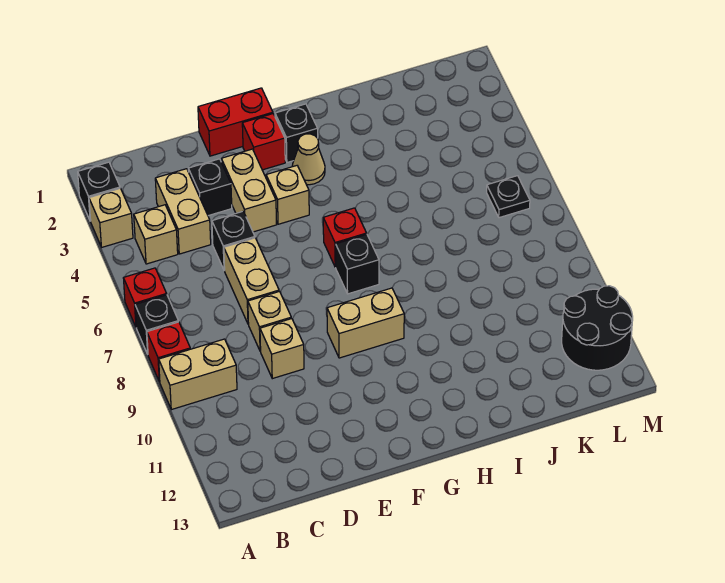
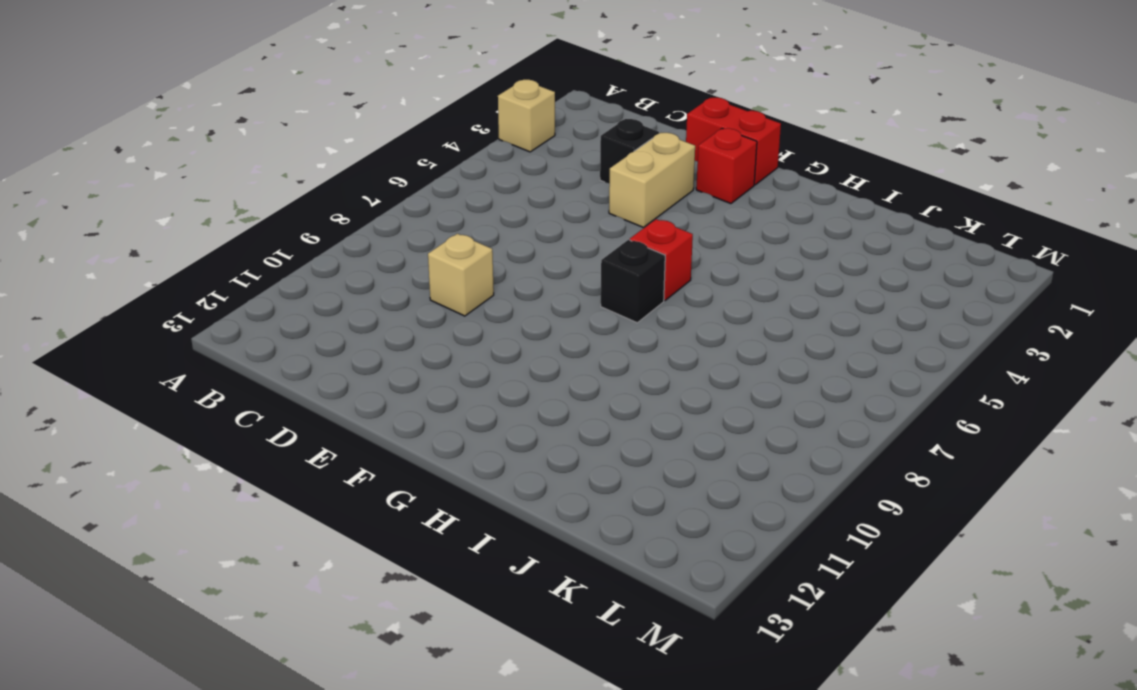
none -> black brick A2 level 1
none -> red brick A6 level 1
none -> black brick A7 level 1

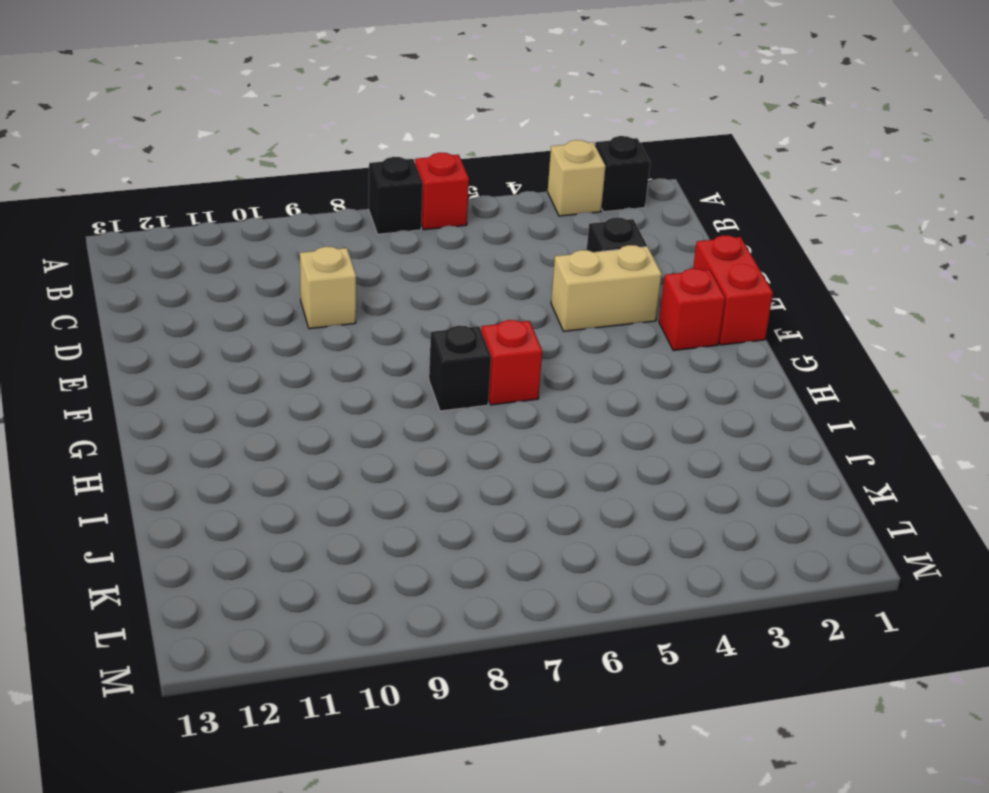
none -> red brick A8 level 1
none -> tan brick A9:B9 level 1
none -> tan brick B4 level 1

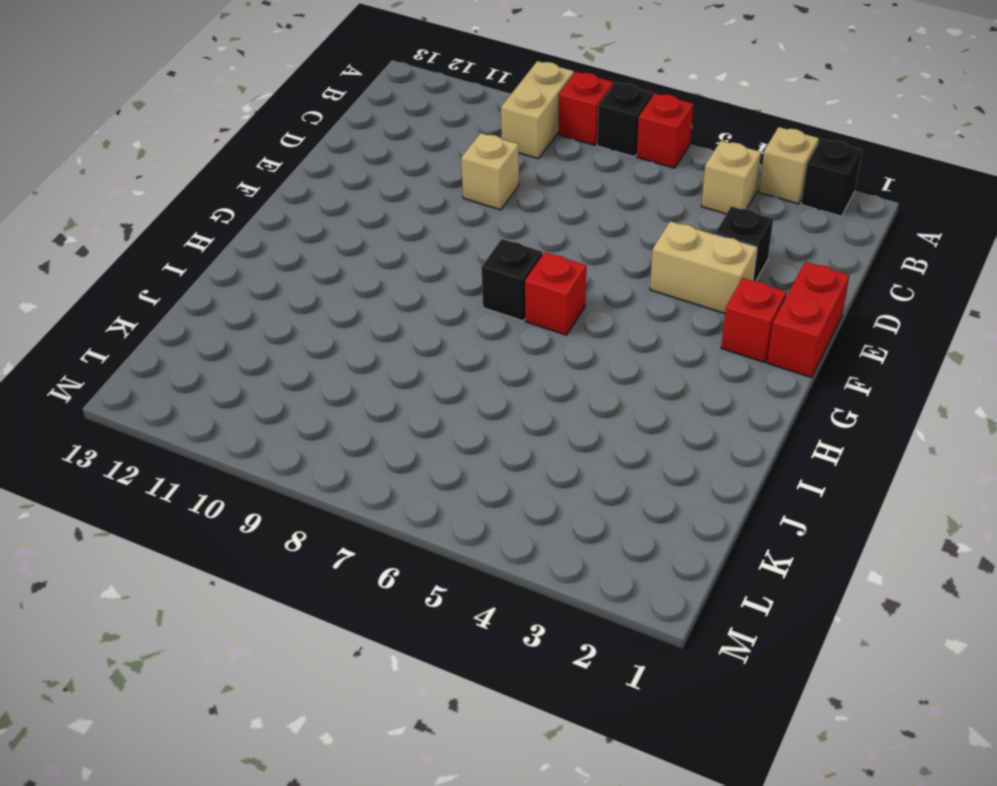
none -> tan brick C3:C4 level 1
none -> black brick D5 level 1
none -> tan brick D6:D7 level 1

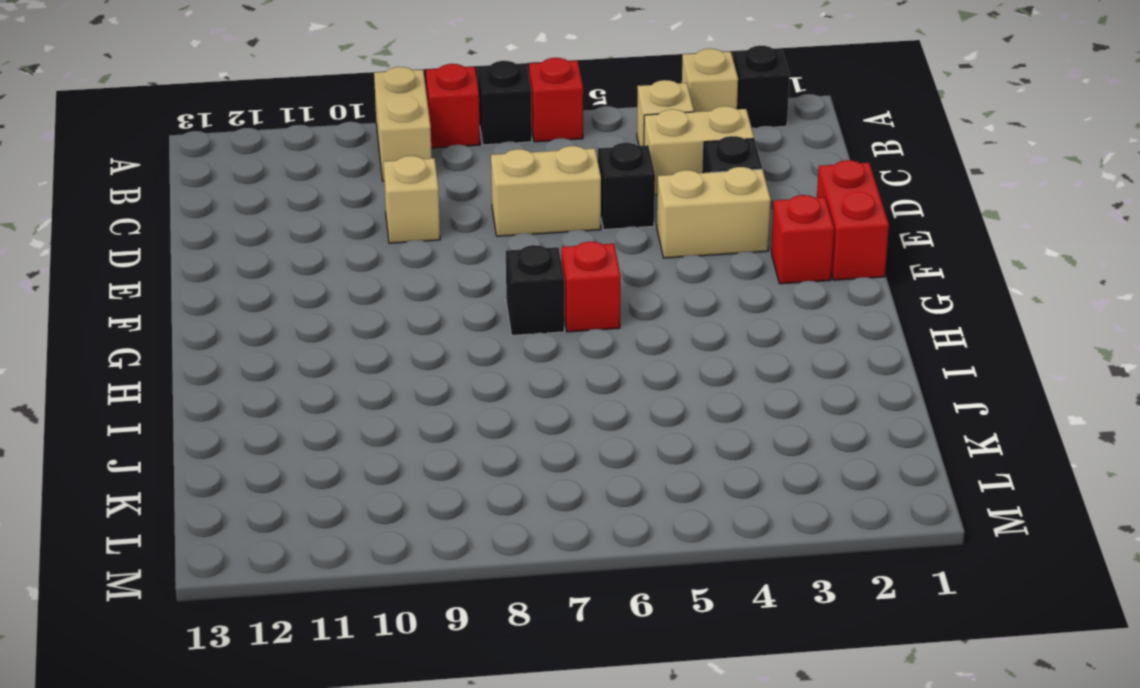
none -> tan brick D8 level 1
none -> tan brick F4 level 1
none -> tan brick F9:G9 level 1

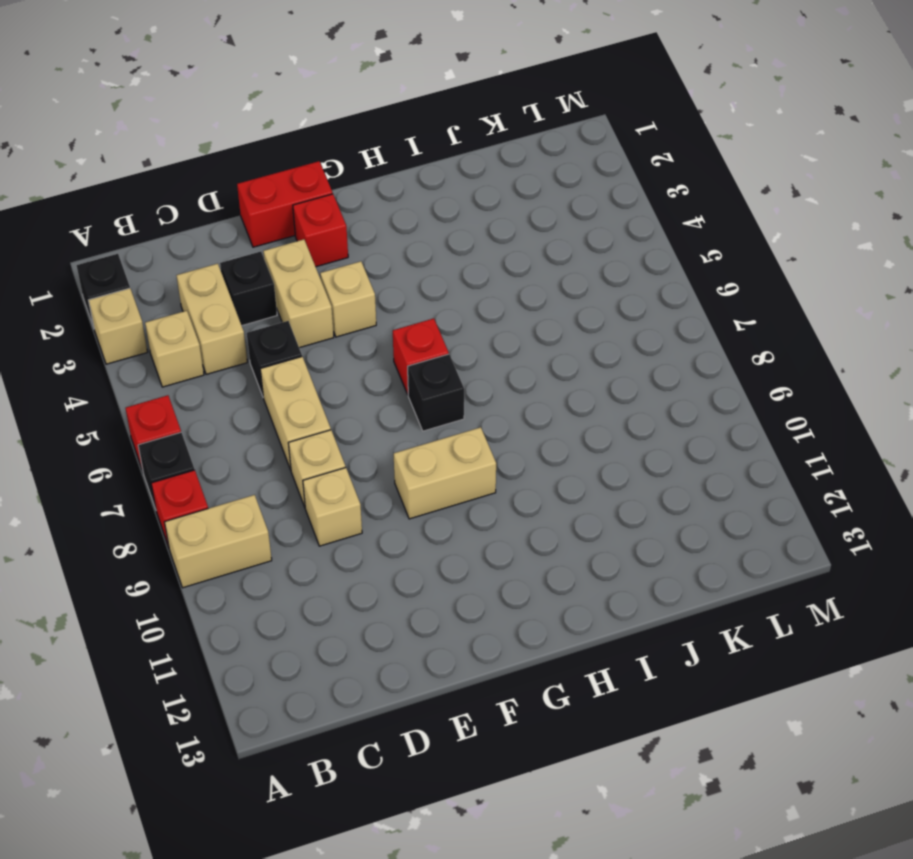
none -> black brick G2 level 1
none -> tan cone G3 level 1
none -> black plate L6 level 1

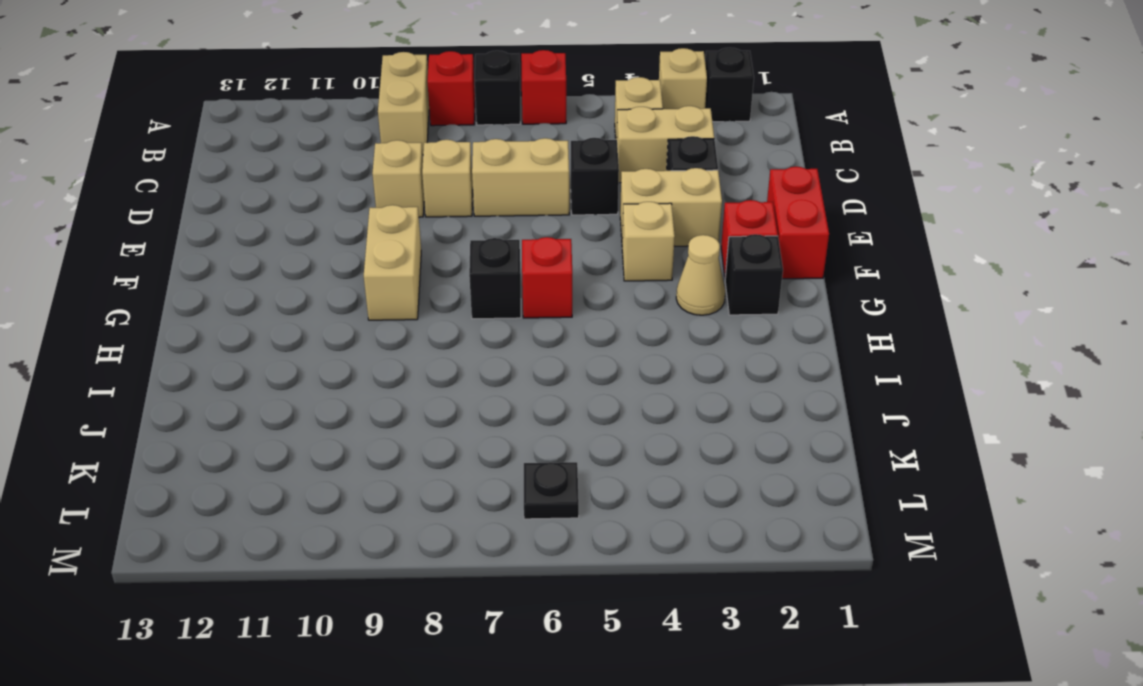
none -> black round brick L11:M12 level 1

